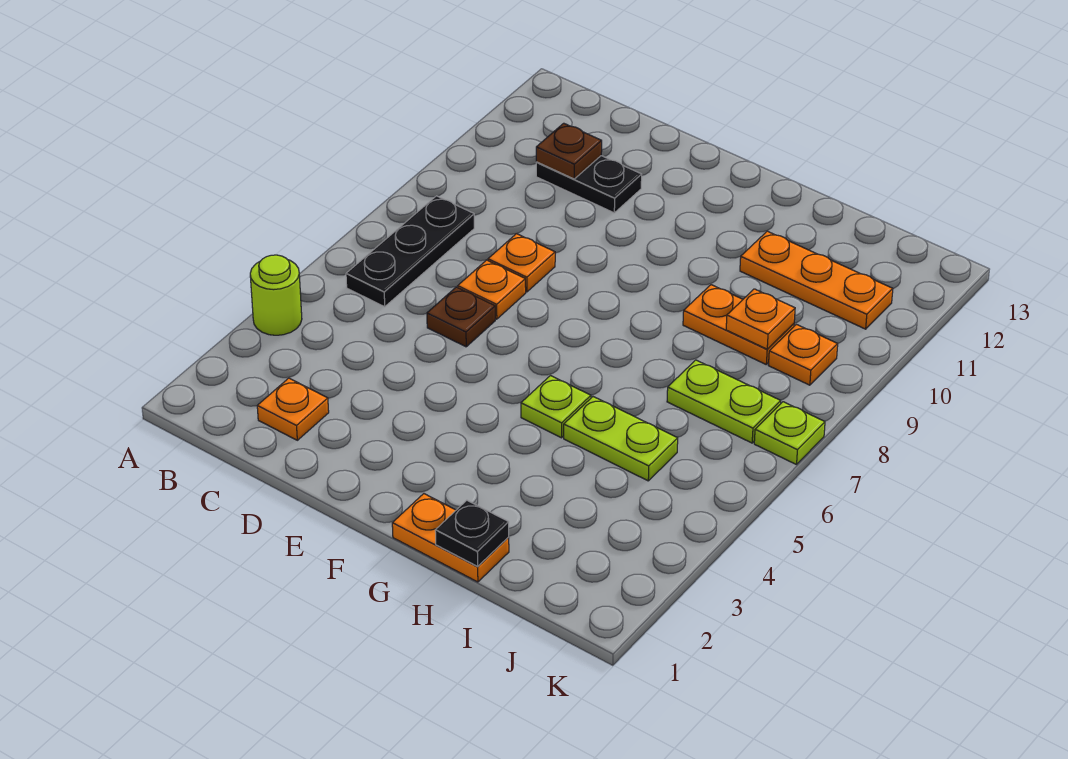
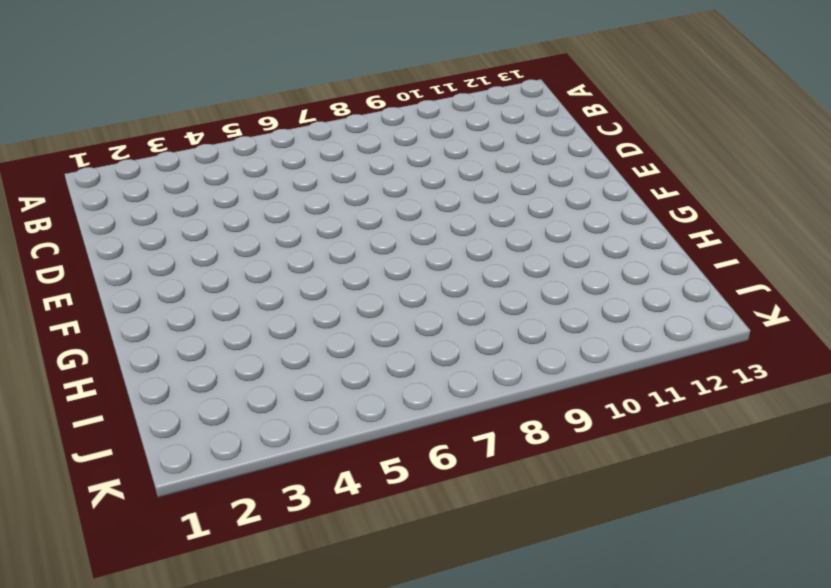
none -> lime round brick A4 level 1
none -> black plate B6:B8 level 1
none -> orange plate C2 level 1

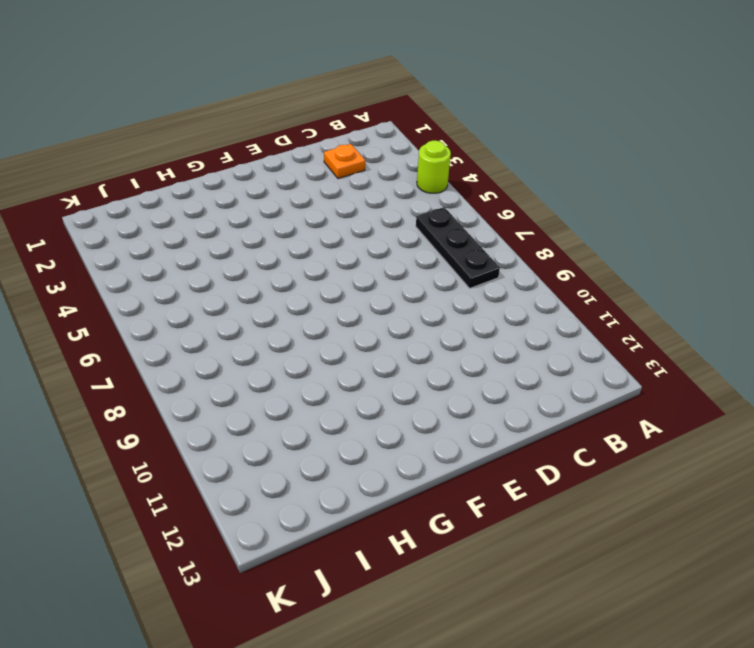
none -> black plate C11:D11 level 1
none -> brown plate D6 level 1
none -> orange plate D7 level 1

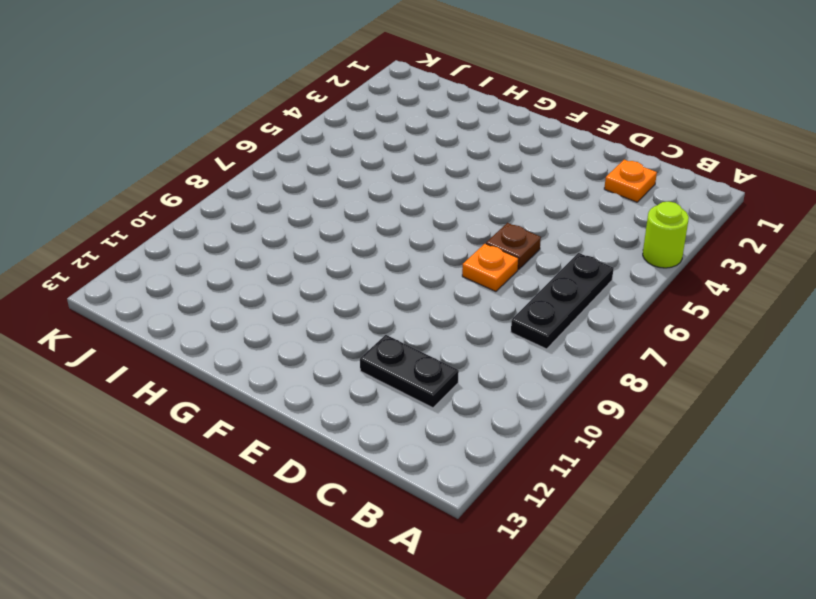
none -> orange plate D8 level 1
none -> orange plate G1:H1 level 1
none -> lime plate G5 level 1

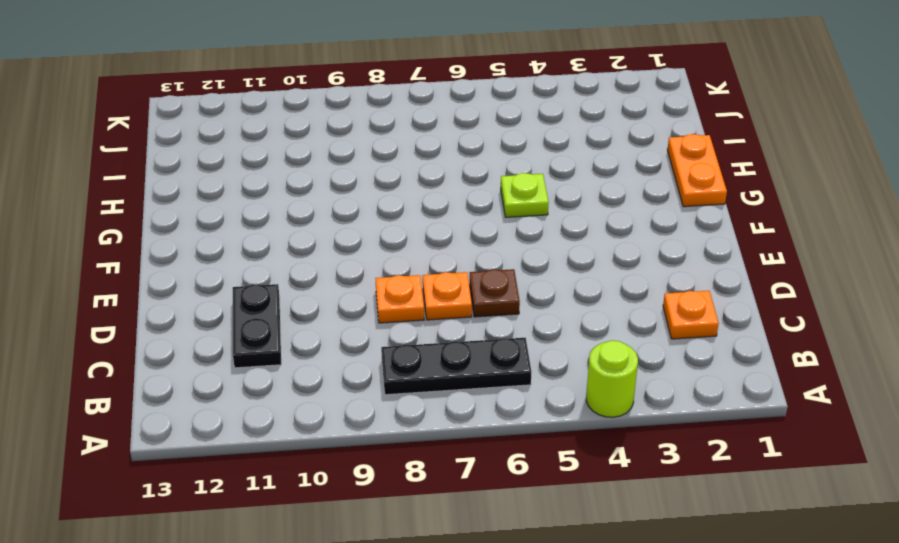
none -> lime plate H5:I5 level 1
none -> orange plate H9:I9 level 1
none -> orange plate H11:J11 level 1

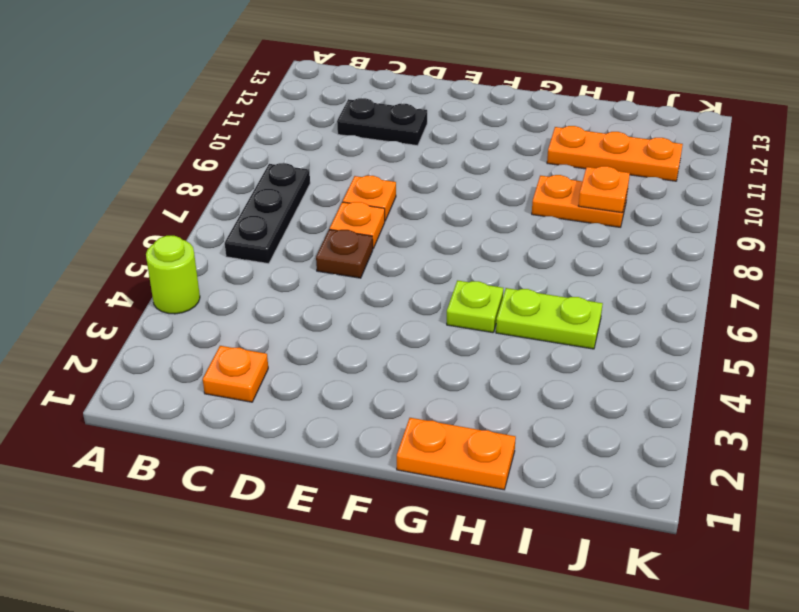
none -> lime plate I7:J7 level 1
none -> orange plate J9 level 1
none -> lime plate K7 level 1

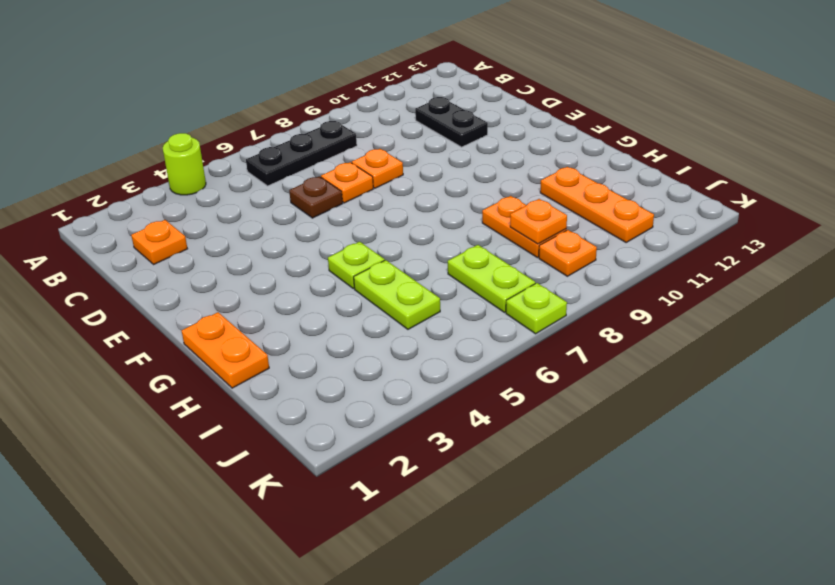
none -> brown plate C11 level 2
none -> black plate H1 level 2

